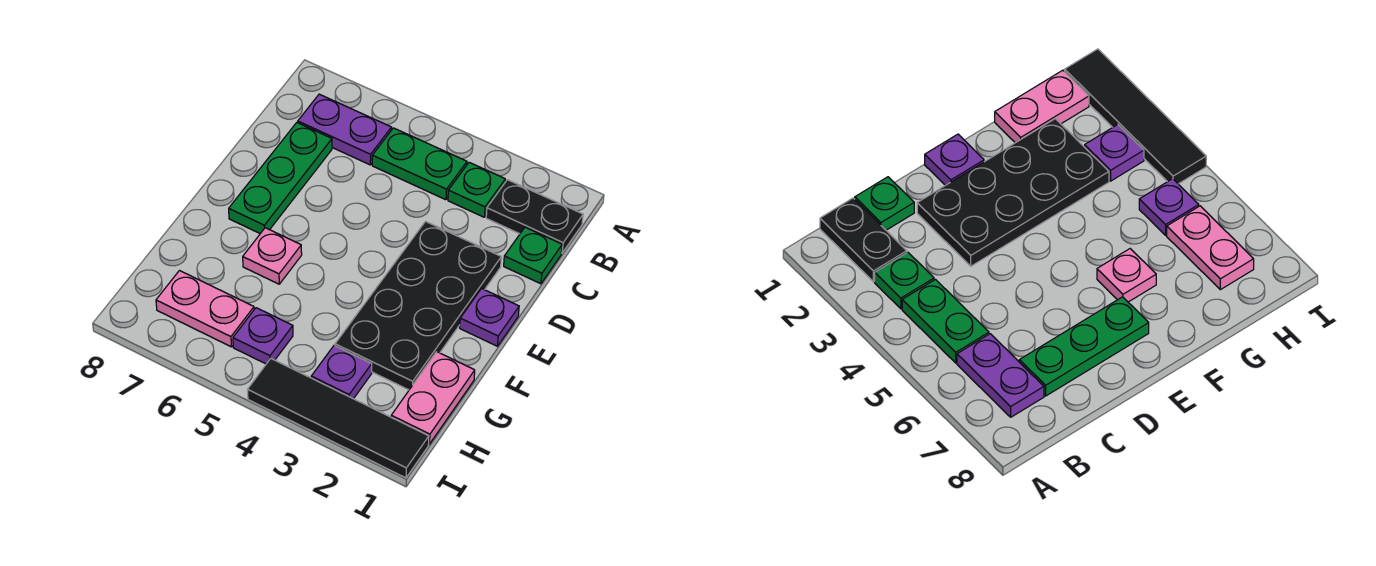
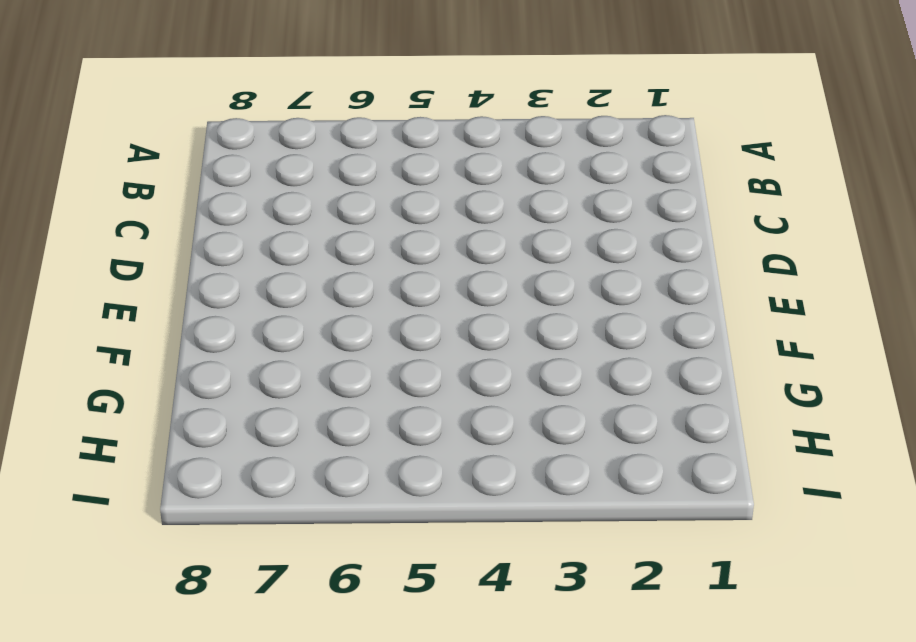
none -> black plate B1:B2 level 1
none -> green plate B3 level 1
none -> green plate B4:B5 level 1

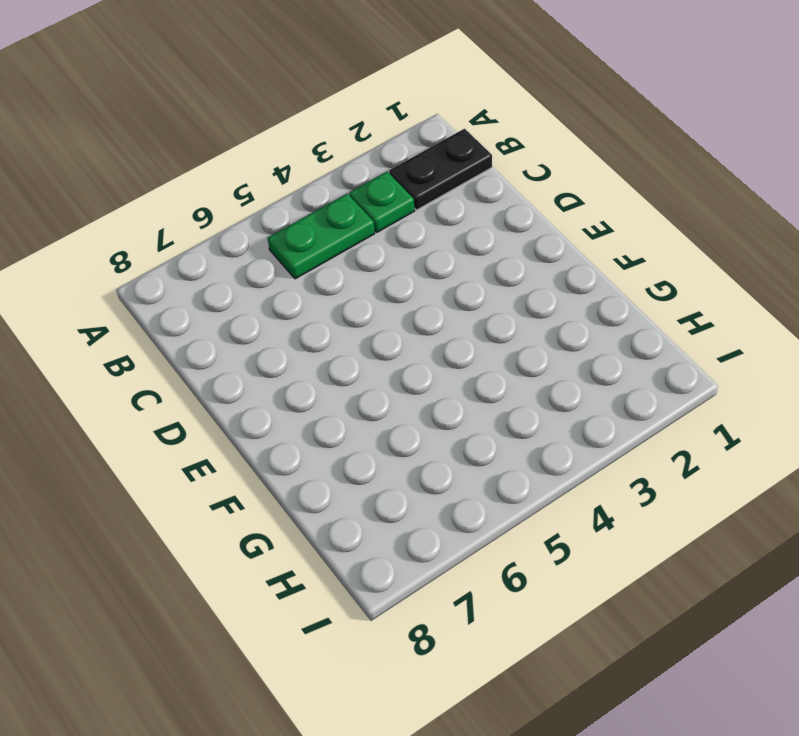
none -> purple plate B6:B7 level 1
none -> green plate C1 level 1
none -> green plate C7:E7 level 1

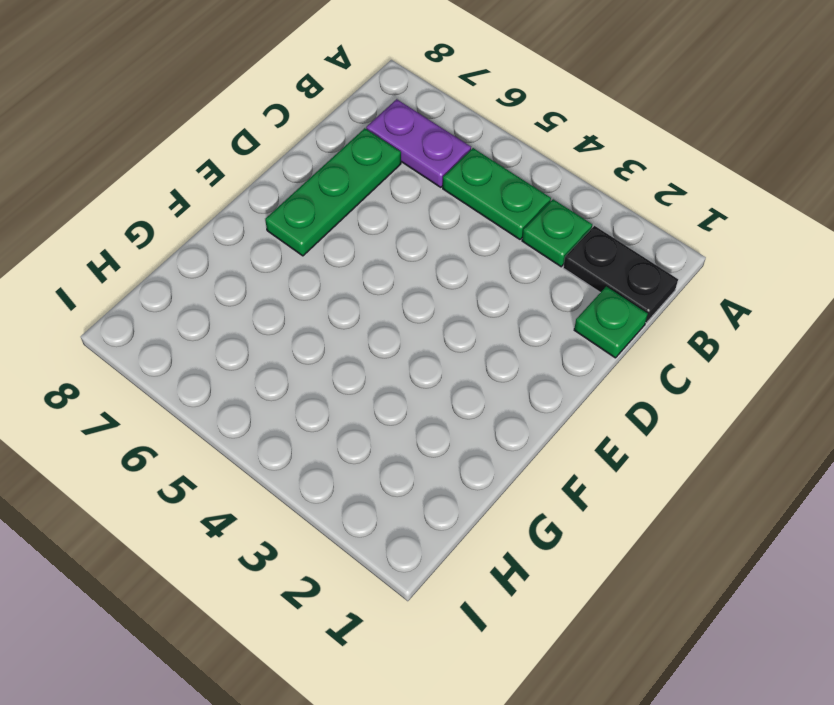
none -> black plate D2:G3 level 1
none -> purple plate E1 level 1
none -> pink plate F6 level 1

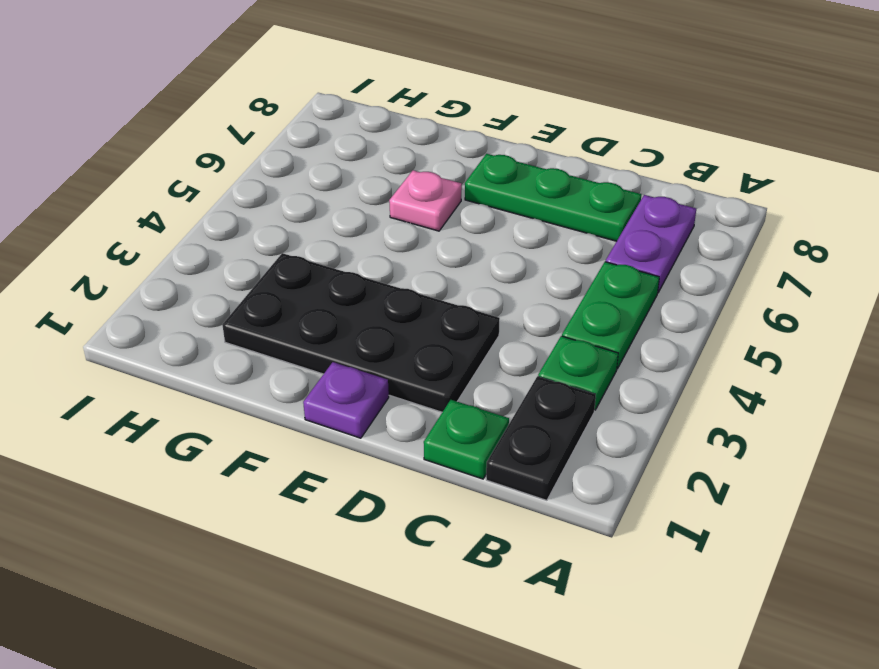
none -> pink plate G1:H1 level 1
none -> purple plate H3 level 1
none -> purple plate H5 level 1

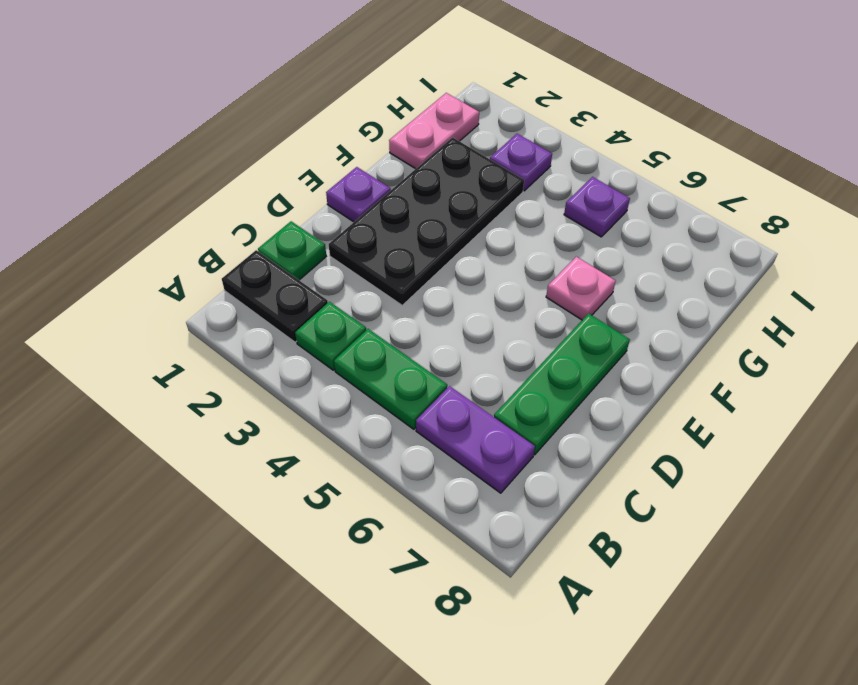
none -> pink plate H6:H7 level 1
none -> black tile I1:I4 level 1

